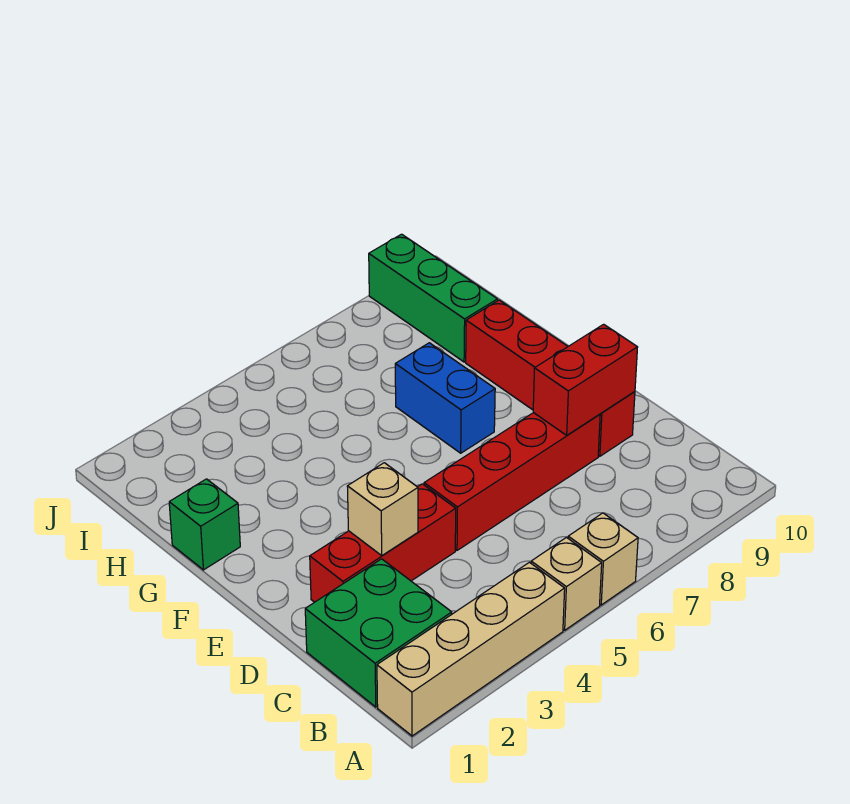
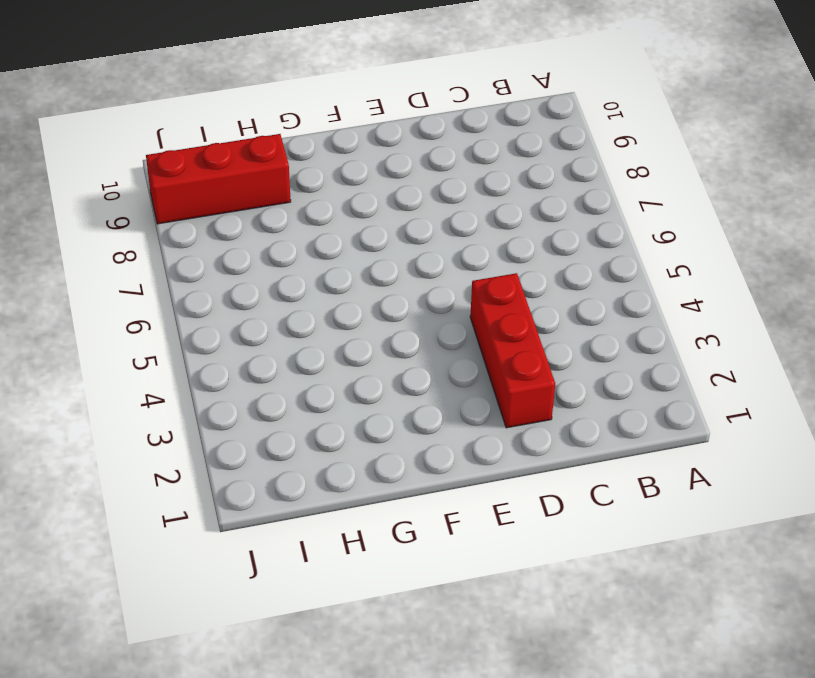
red brick H9:J9 level 1 -> green brick H9:J9 level 1
none -> tan brick A1:A4 level 1
none -> tan brick A5 level 1
none -> tan brick A6 level 1

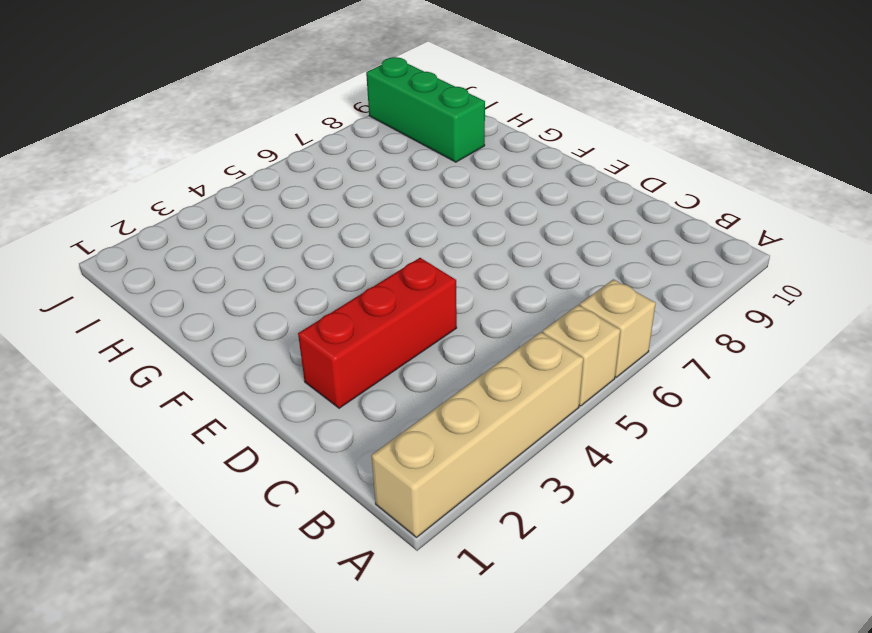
none -> green brick B1:C2 level 1
none -> red brick D5:D8 level 1
none -> red brick D9:G9 level 1

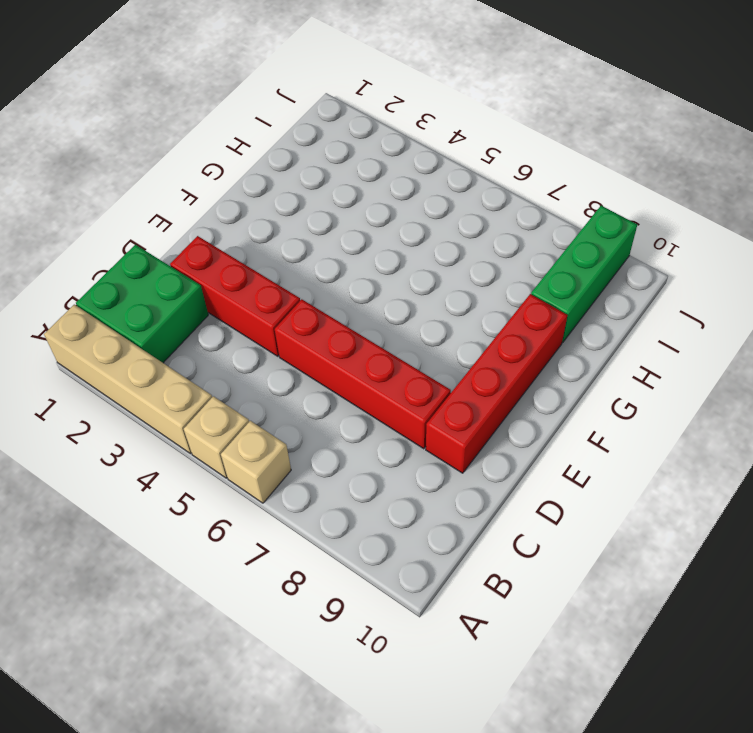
none -> blue brick F7:G7 level 1
none -> green brick G1 level 1
none -> tan brick D3 level 2

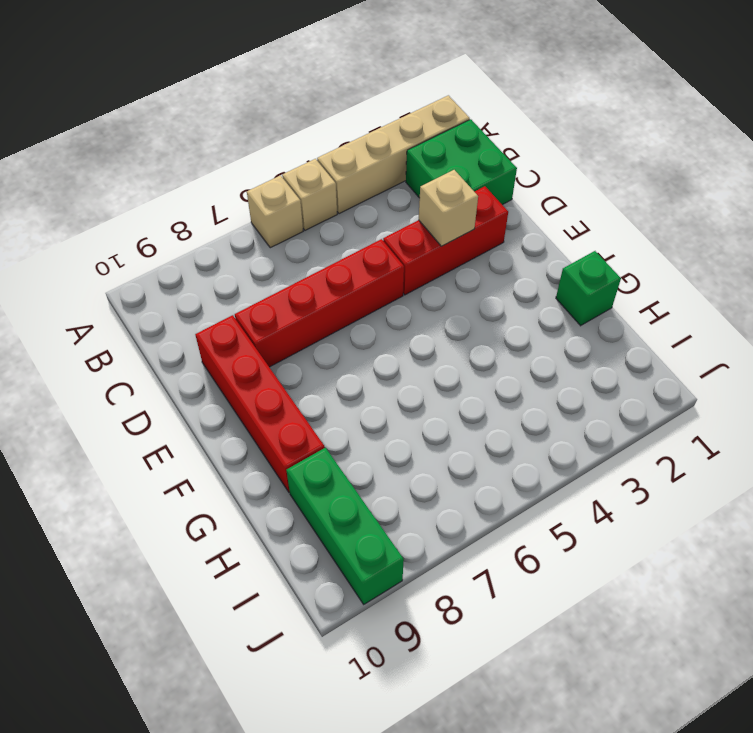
none -> blue brick F7:G7 level 1
none -> red brick D8:D9 level 2

